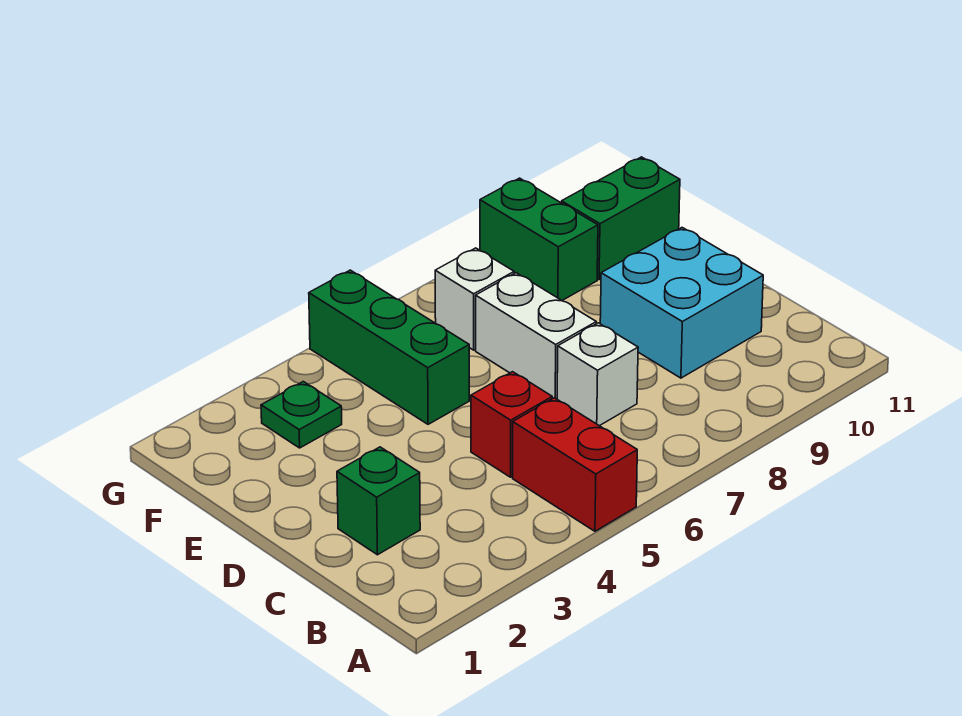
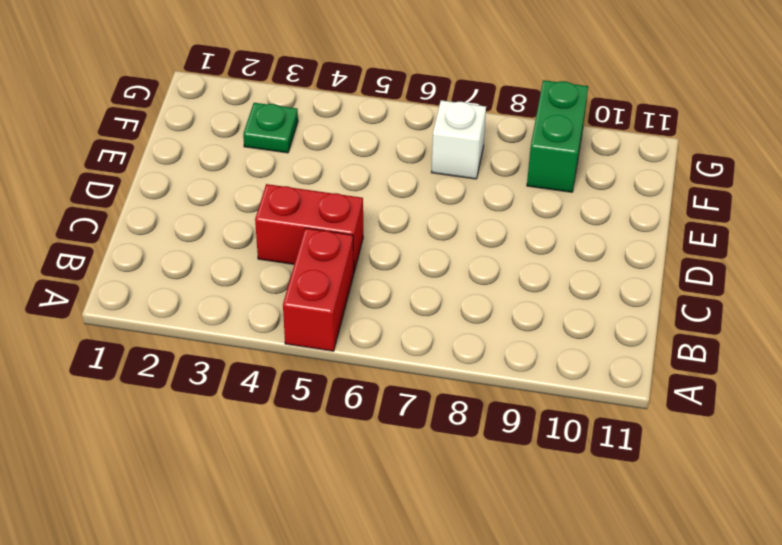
red brick C4:C5 level 1 -> red brick C5 level 1
none -> green brick C2 level 1
none -> white brick C7 level 1

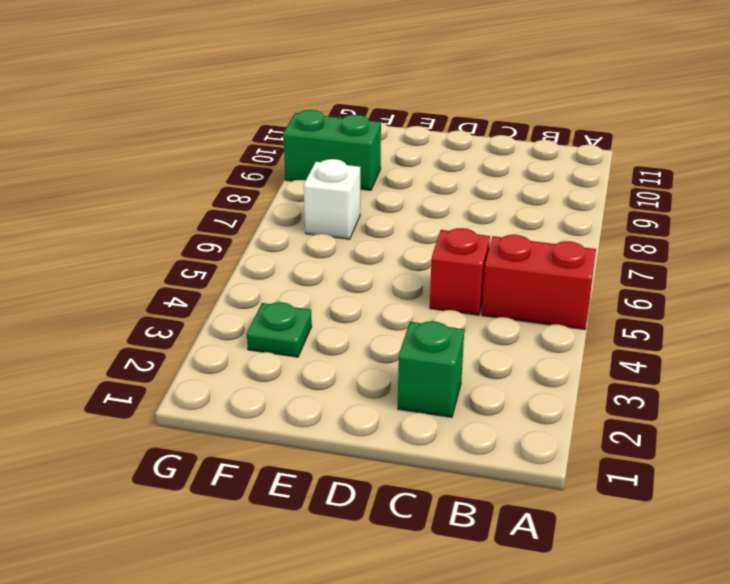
none -> white brick C7 level 1
none -> cyan brick C9:D10 level 1

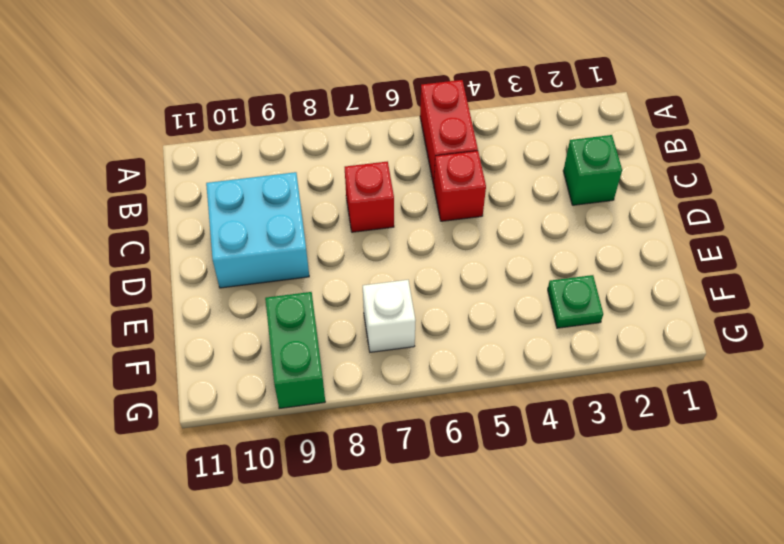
red brick C7 level 1 -> white brick C7 level 1
none -> white brick D7:E7 level 1
none -> green brick E5:G5 level 1

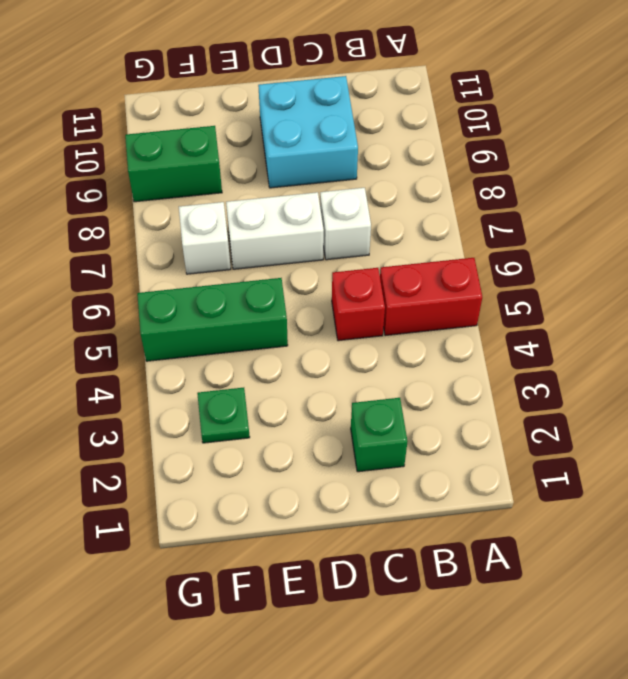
none -> green brick F10:F11 level 1

